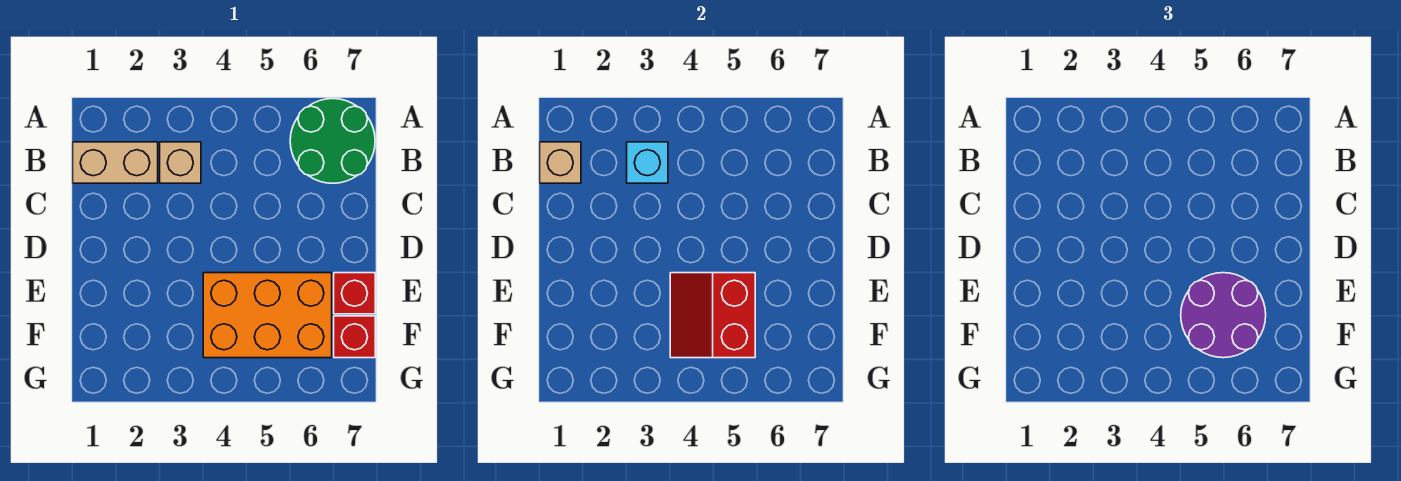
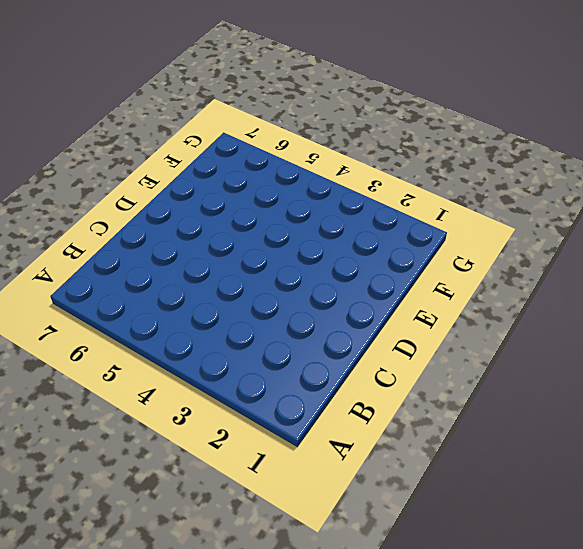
none -> green round brick A6:B7 level 1
none -> tan brick B1:B2 level 1

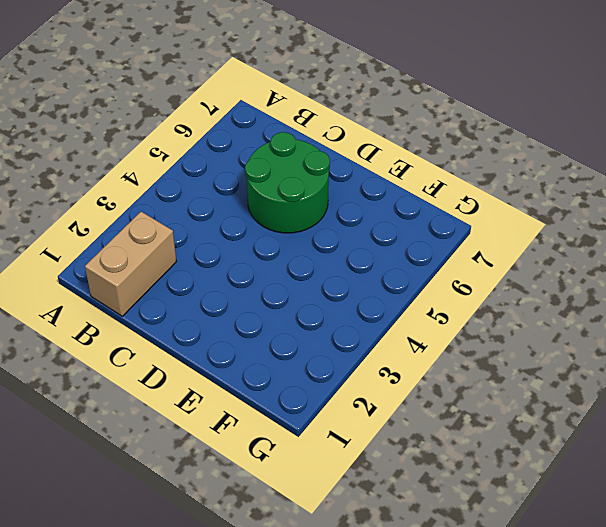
green round brick C5:D6 level 1 -> green round brick A6:B7 level 1
none -> tan brick B3 level 1
none -> orange brick E4:F6 level 1

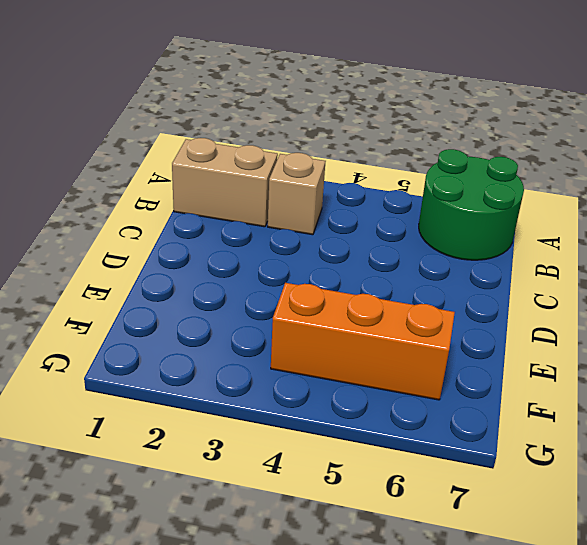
orange brick F4:F6 level 1 -> orange brick E4:F6 level 1
none -> red brick E7 level 1
none -> red brick F7 level 1

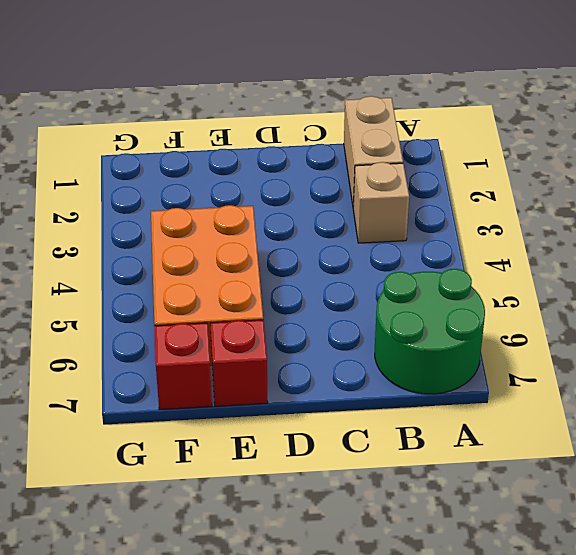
none -> tan brick B1 level 2
none -> cyan brick B3 level 2

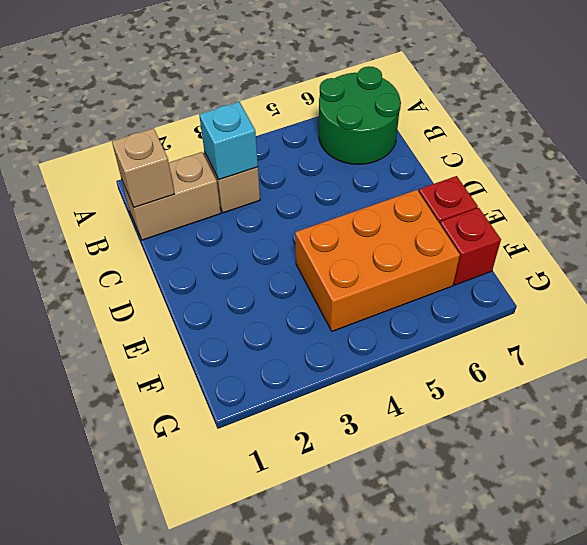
none -> red slope E4:F5 level 2 top 5
none -> purple round brick E5:F6 level 3

